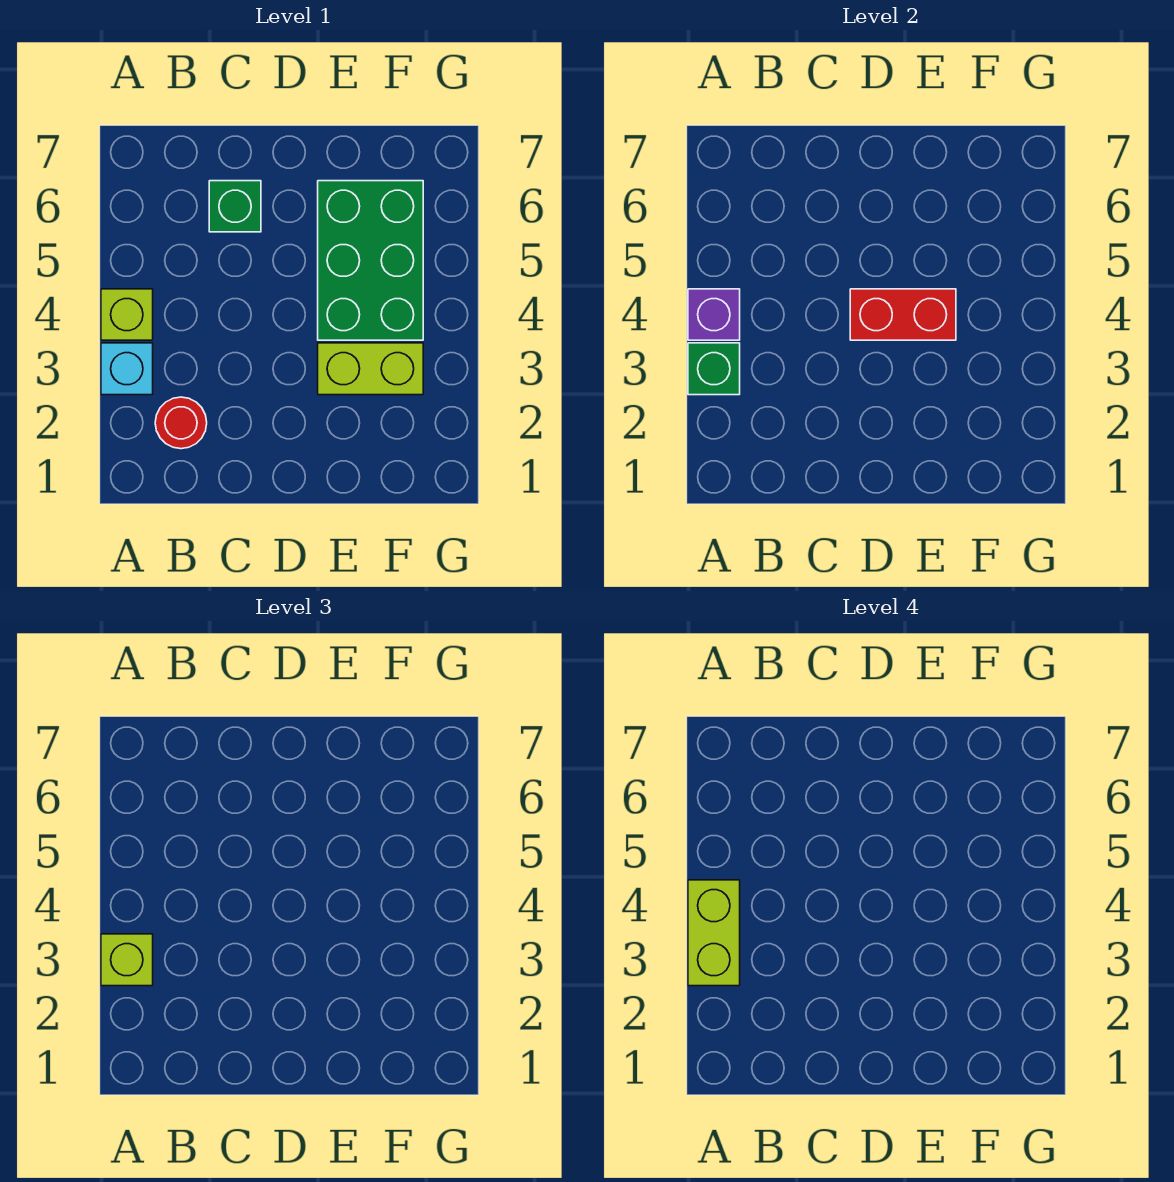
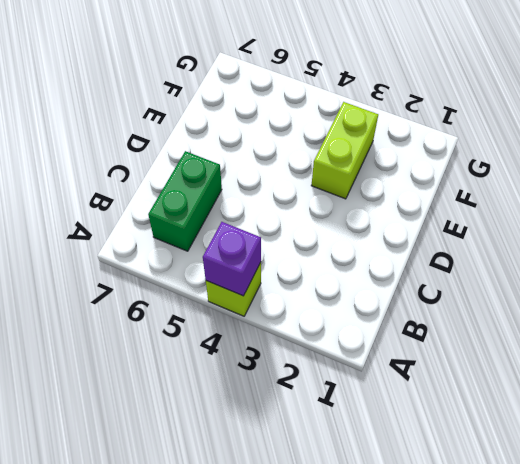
green brick B6:C6 level 1 -> green brick C6 level 1
none -> cyan brick A3 level 1
none -> red round brick B2 level 1

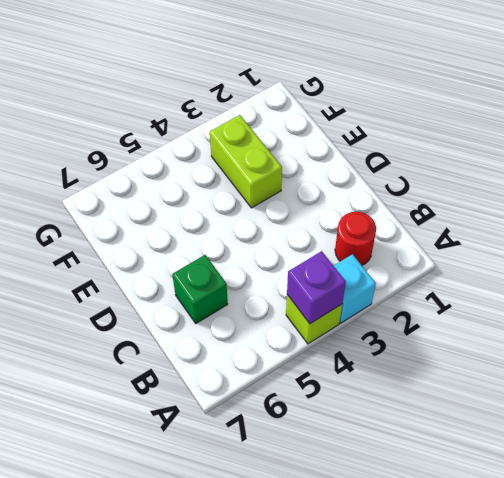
none -> green brick E4:F6 level 1
none -> green brick A3 level 2

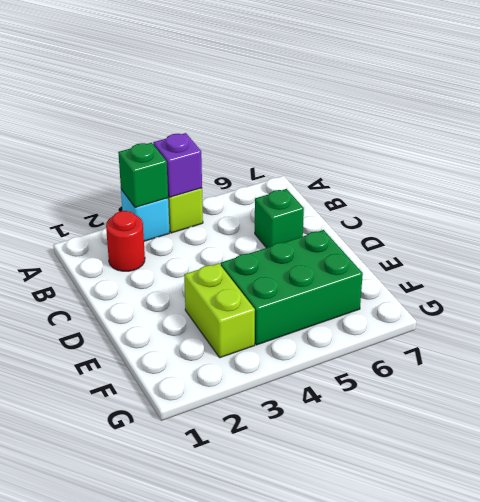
none -> red brick D4:E4 level 2
none -> lime brick A3 level 3

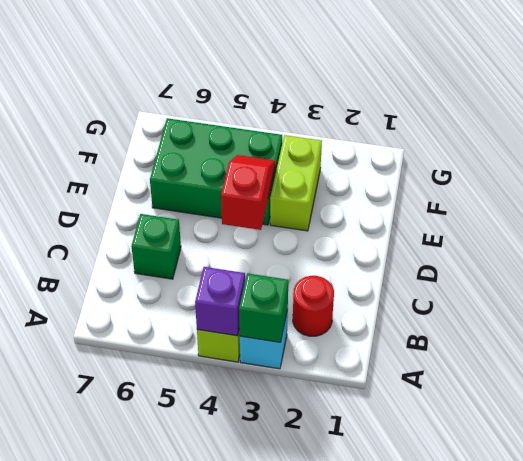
red slope D4:E4 level 2 top D -> red brick D4:E4 level 2
none -> lime brick A3 level 3
none -> lime brick A3:A4 level 4

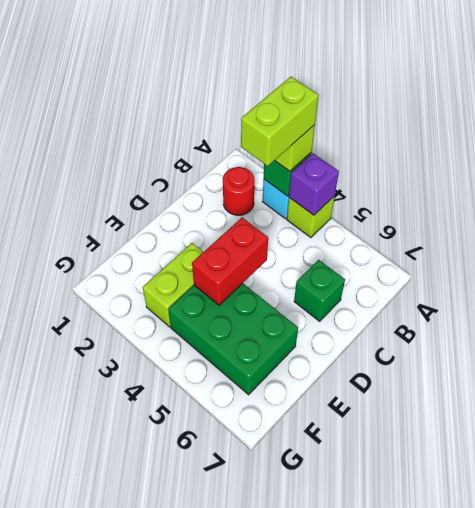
lime brick A3:B3 level 4 -> lime brick A3:A4 level 4

